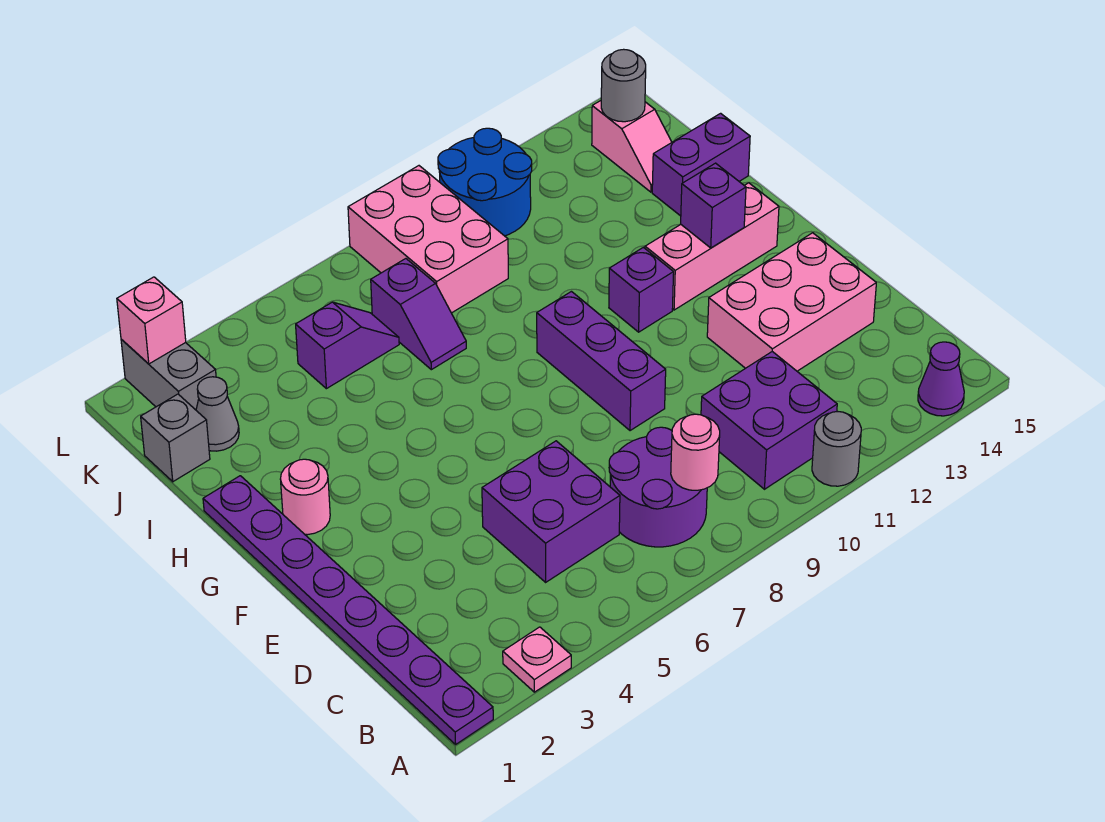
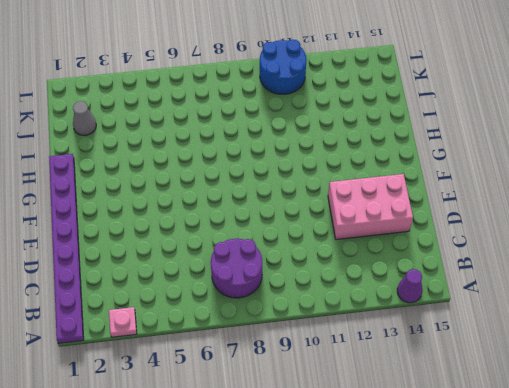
none -> grey round brick A11 level 1
none -> purple brick B10:C11 level 1
none -> purple brick C5:D6 level 1

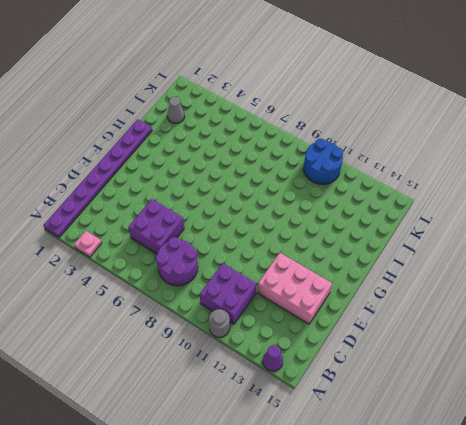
none -> purple brick E9:G9 level 1
none -> pink round brick G2 level 1
none -> purple brick G11 level 1

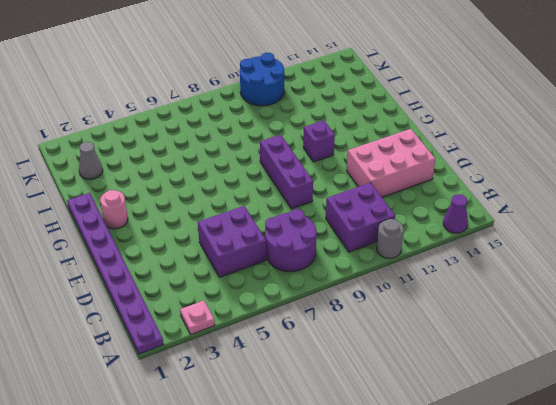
none -> pink brick G12:G14 level 1
none -> purple slope I7:J7 level 1 top J
none -> purple brick I14:I15 level 1

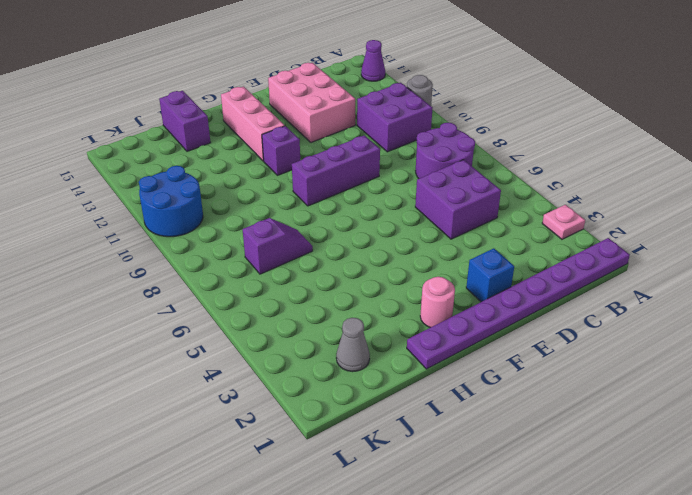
blue brick E2 level 1 -> none
none -> grey brick J1 level 1
none -> purple slope J5:J6 level 1 top 5
none -> pink brick J8:L9 level 1

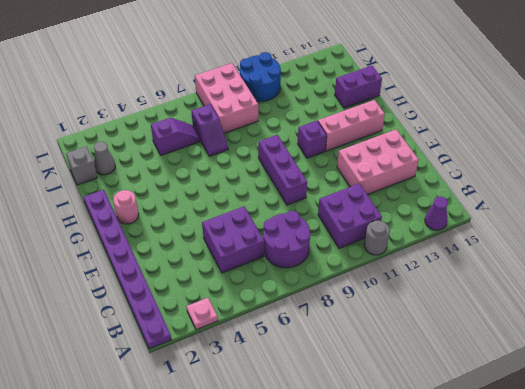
none -> pink slope J14:K14 level 1 top K
none -> grey brick K2:L2 level 1
none -> pink round brick B8 level 2

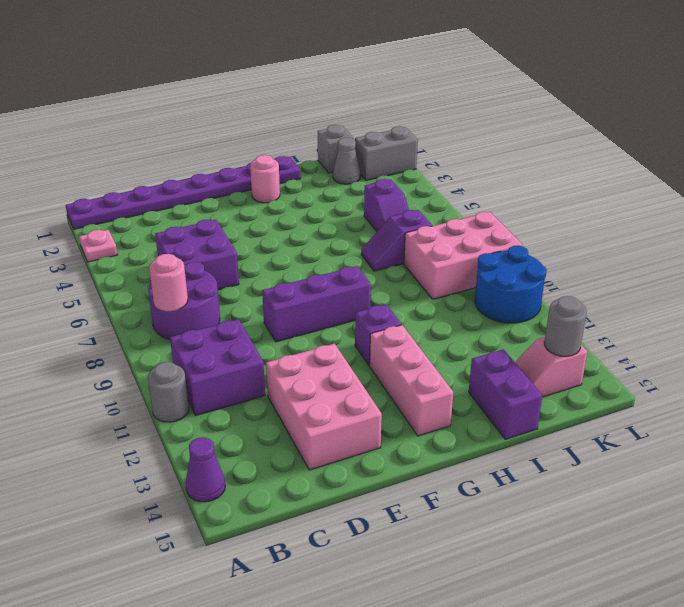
none -> purple brick G13 level 2
none -> pink brick L2 level 2

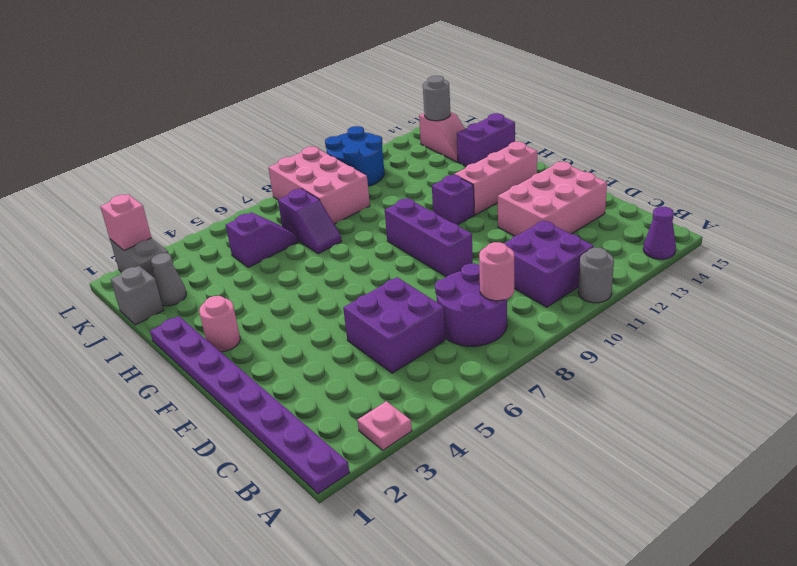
none -> purple brick G13 level 2

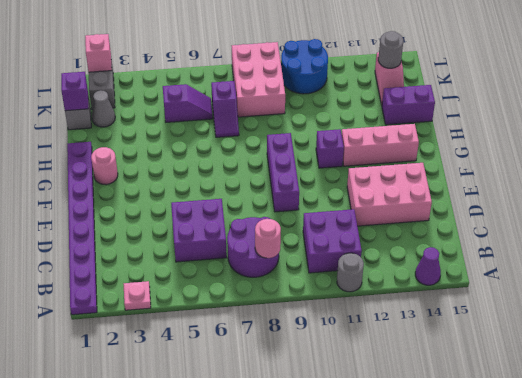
purple brick J1 level 2 -> purple brick G13 level 2

